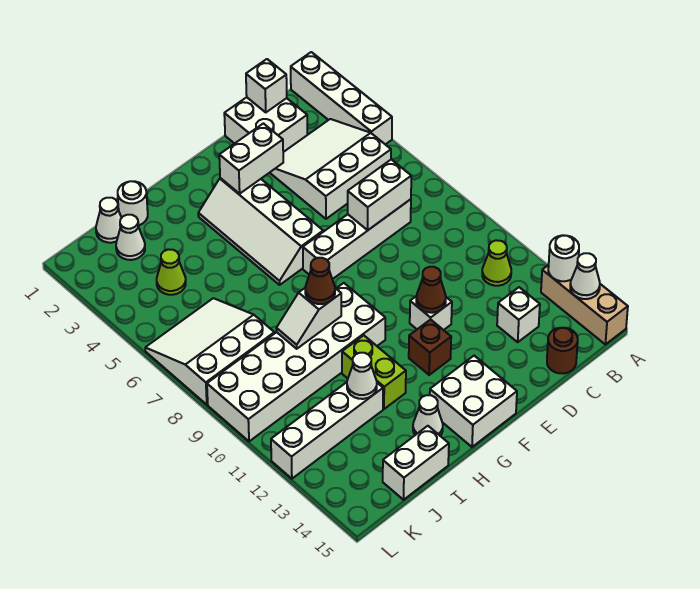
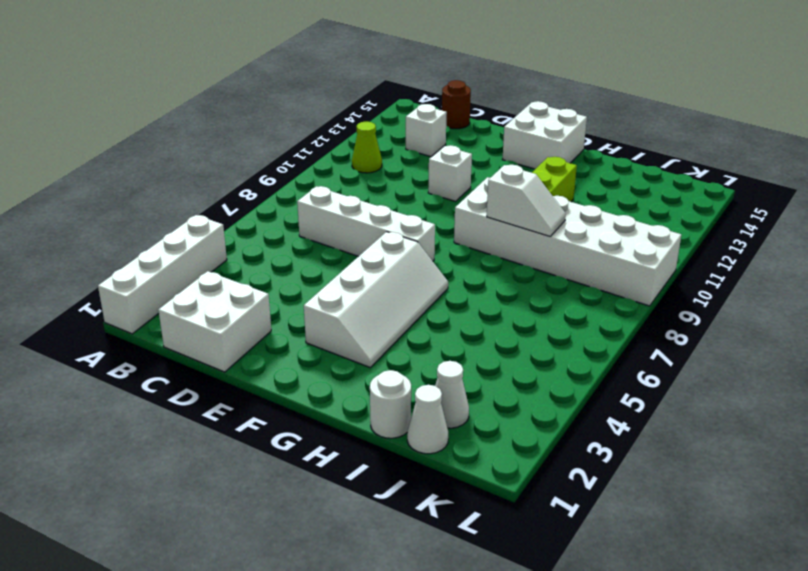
none -> tan brick A13:A15 level 1
none -> white slope B3:D5 level 1 top 5
none -> brown brick F12 level 1
none -> white cone H14 level 1

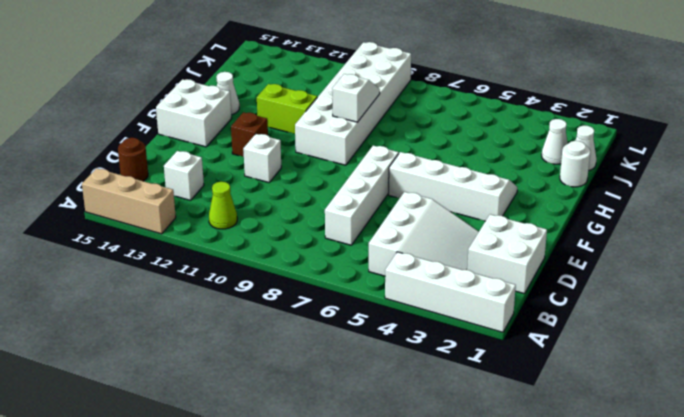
none -> white brick I12:L12 level 1
none -> white brick I15:J15 level 1
none -> lime cone J4 level 1
none -> white slope J6:L8 level 1 top 8

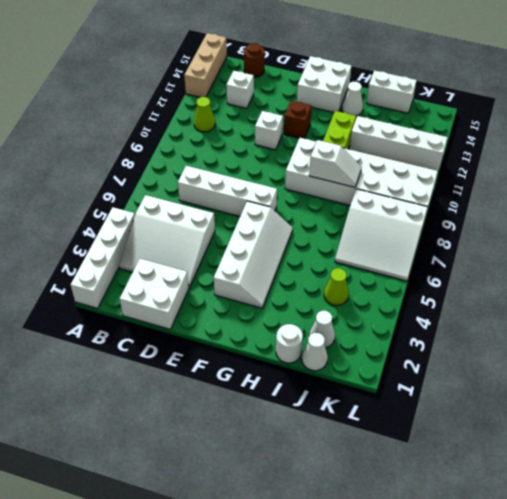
none -> white round brick A13 level 2
none -> white cone A14 level 2
none -> white brick C1 level 2
none -> white brick C7:D7 level 2

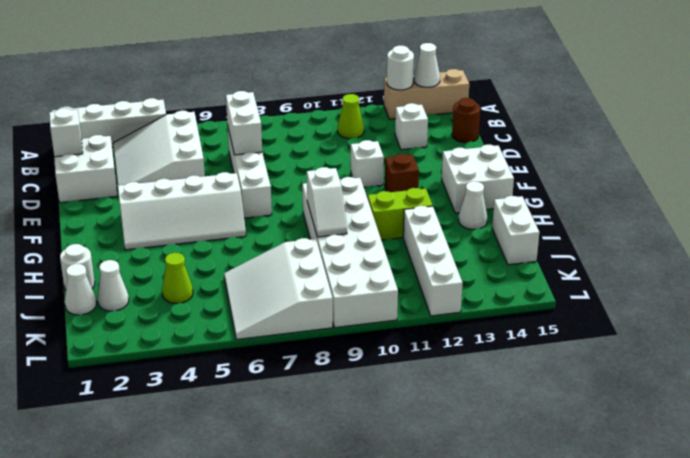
none -> white brick E3:F3 level 2
none -> brown cone E11 level 2
none -> white cone I12 level 2
none -> brown cone H9 level 3

